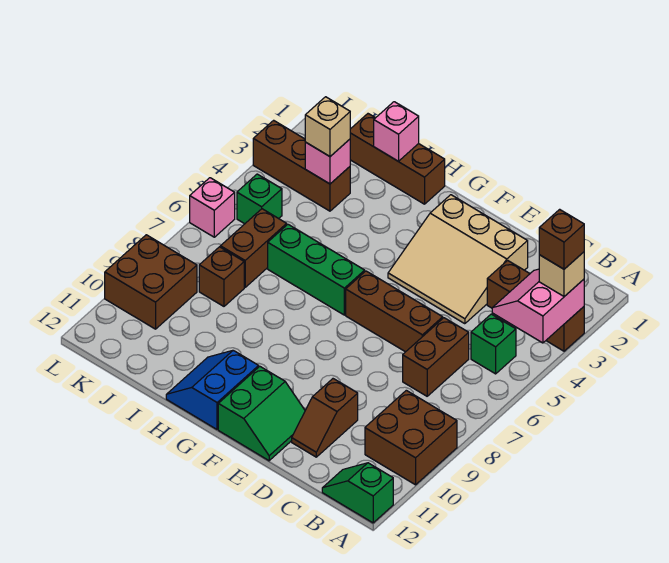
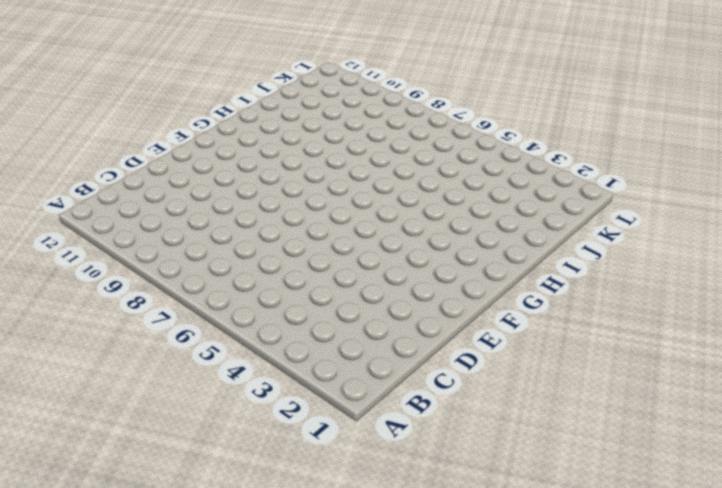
none -> brown brick A3:C3 level 1
none -> brown brick A9:B10 level 1
none -> green slope A12:B12 level 1 top A

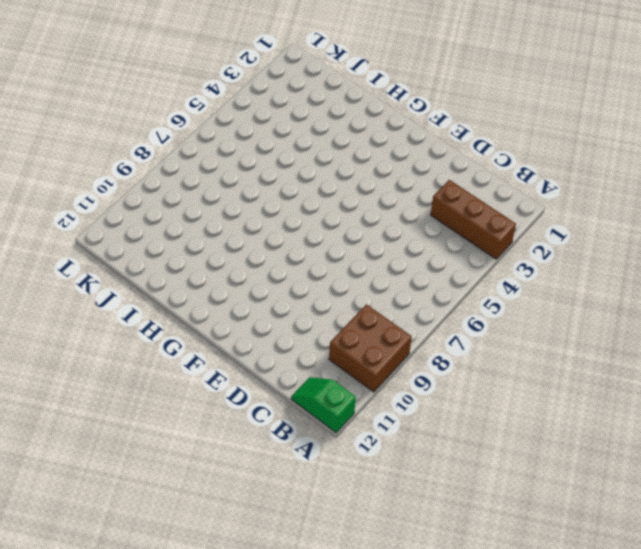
none -> green brick B5 level 1
none -> brown brick C6:C7 level 1
none -> tan slope D2:F4 level 1 top 2

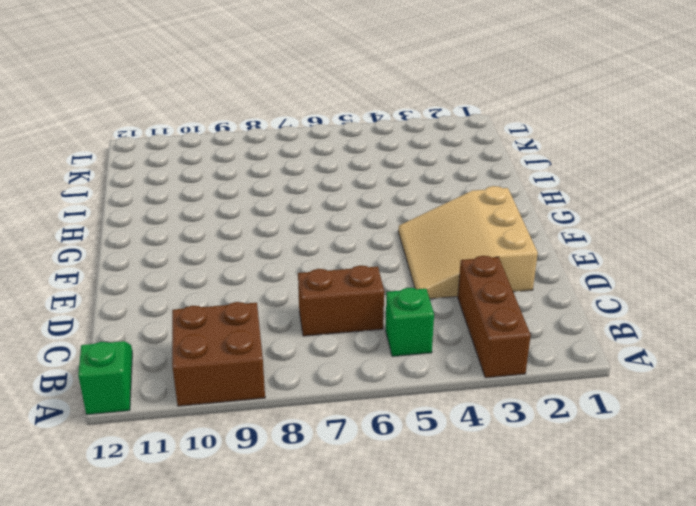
none -> brown brick D6:F6 level 1
none -> brown slope D10:D11 level 1 top 10
none -> green slope E11:F12 level 1 top F

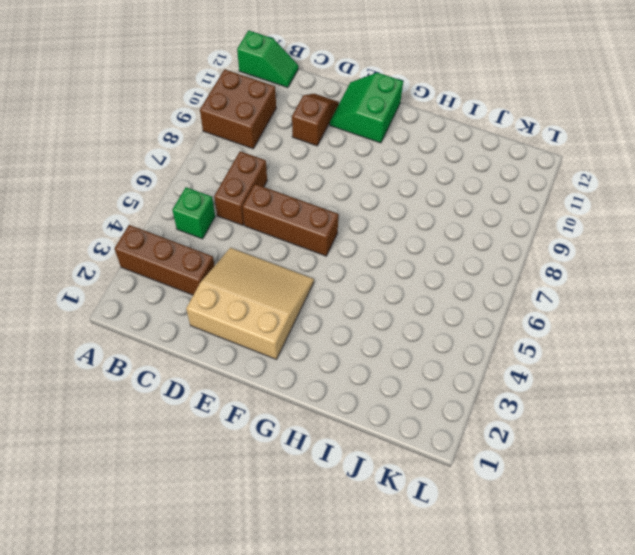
none -> green brick G6:I6 level 1
none -> blue slope G11:H12 level 1 top G
none -> brown brick H1:J1 level 1

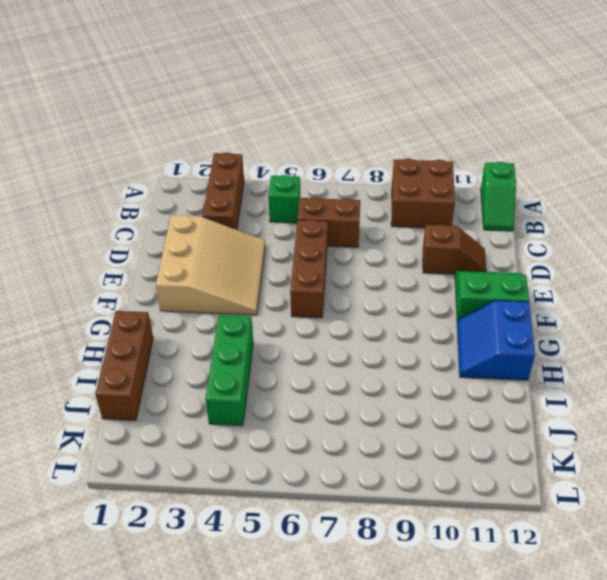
blue slope G11:H12 level 1 top 12 -> blue slope G11:H12 level 1 top G
green brick H4:J4 level 1 -> green brick G6:I6 level 1
none -> brown brick J3:L3 level 1
none -> brown brick J6:J7 level 1
none -> brown brick J8 level 1

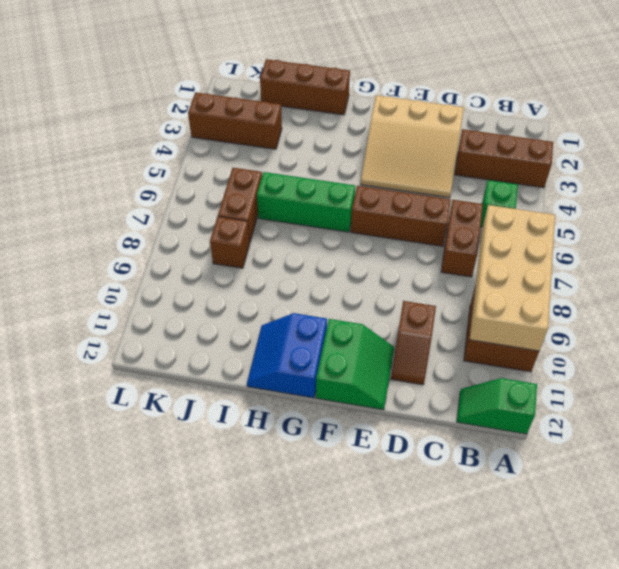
tan brick A7:B10 level 2 -> none
none -> green brick K5 level 1
none -> brown brick K9:L10 level 1
none -> pink brick L6 level 1

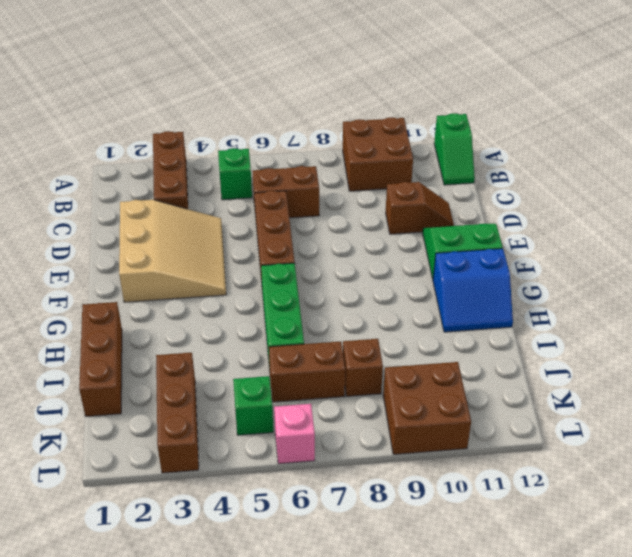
none -> pink slope A3:B4 level 2 top A
none -> pink brick I1 level 2
none -> pink brick J3 level 2

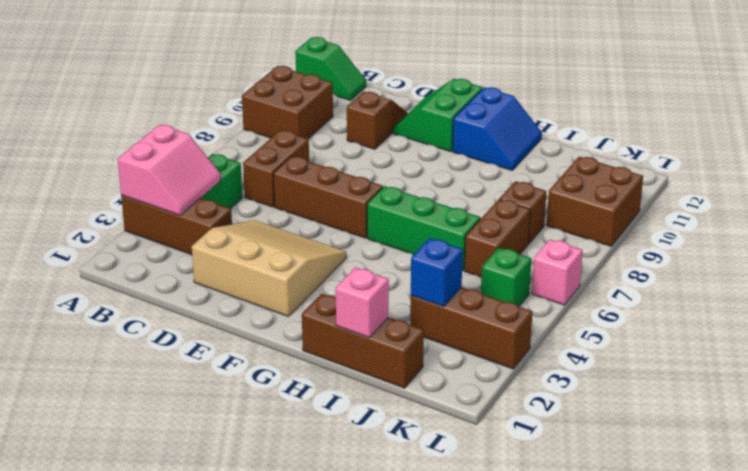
blue brick J3 level 2 -> pink brick J3 level 2
none -> tan brick A3 level 3
none -> tan brick J3 level 3
none -> brown brick A3 level 4

